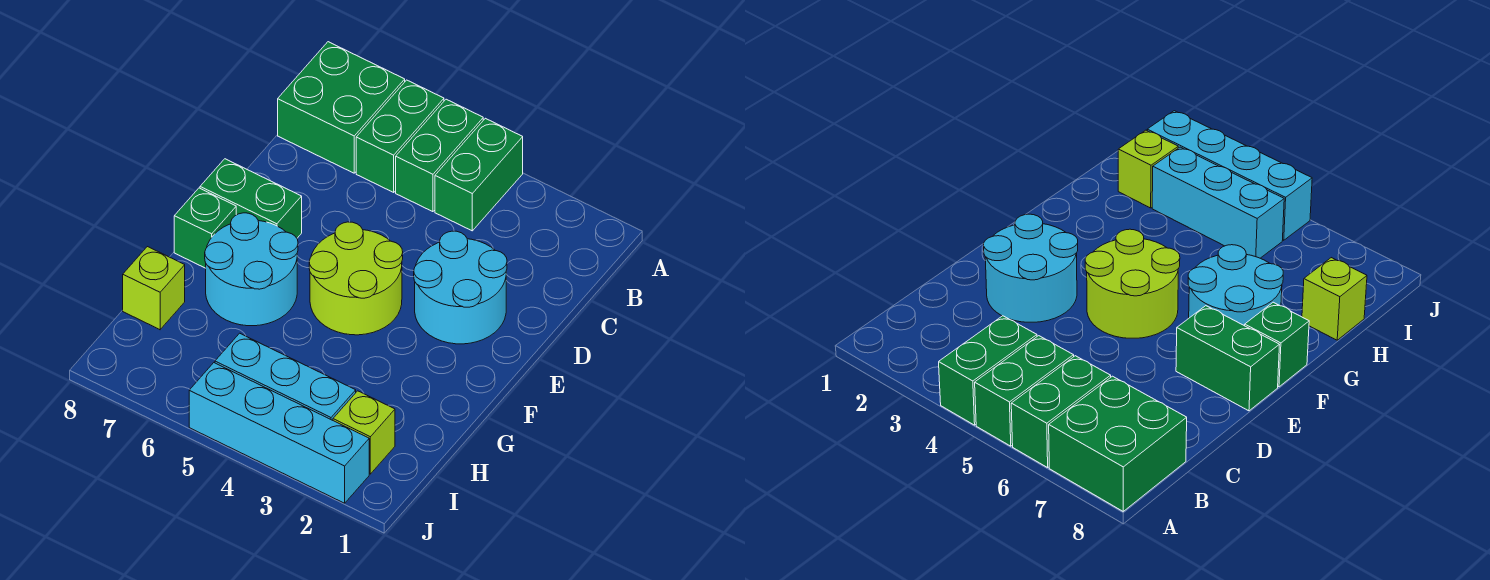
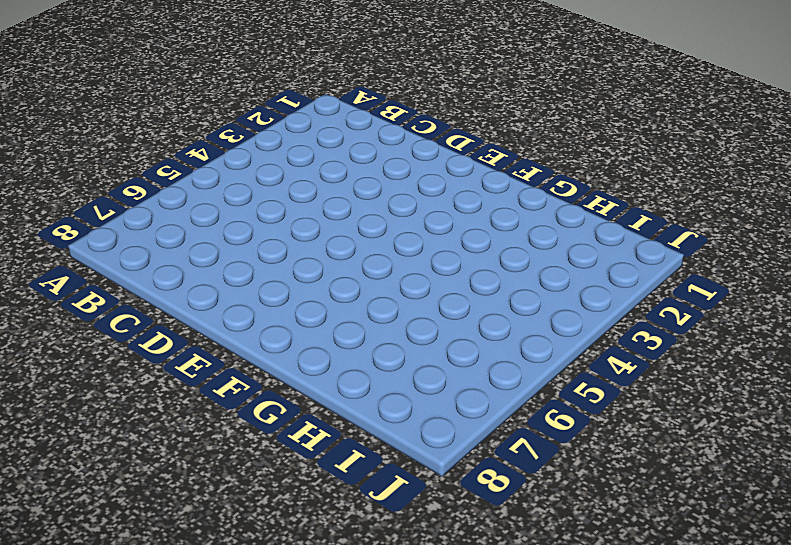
none -> green brick A4:B4 level 1
none -> green brick A5:B5 level 1
none -> green brick A6:B6 level 1

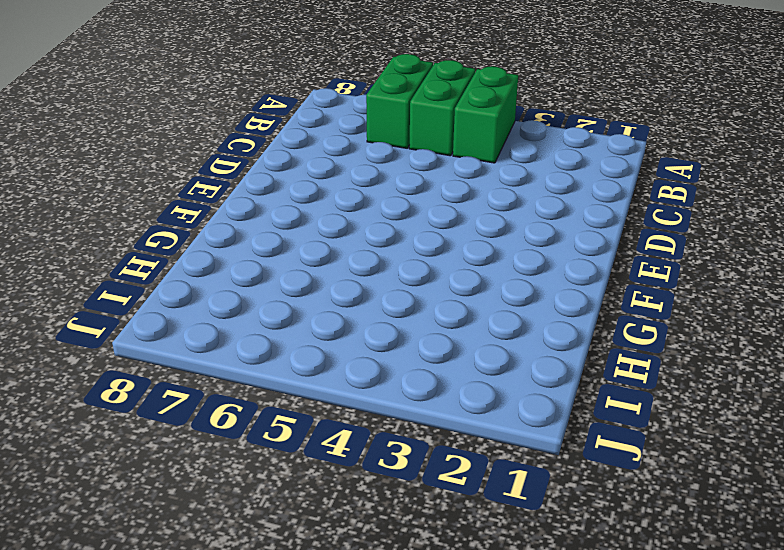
none -> green brick A7:B8 level 1
none -> cyan round brick D2:E3 level 1
none -> lime round brick E4:F5 level 1

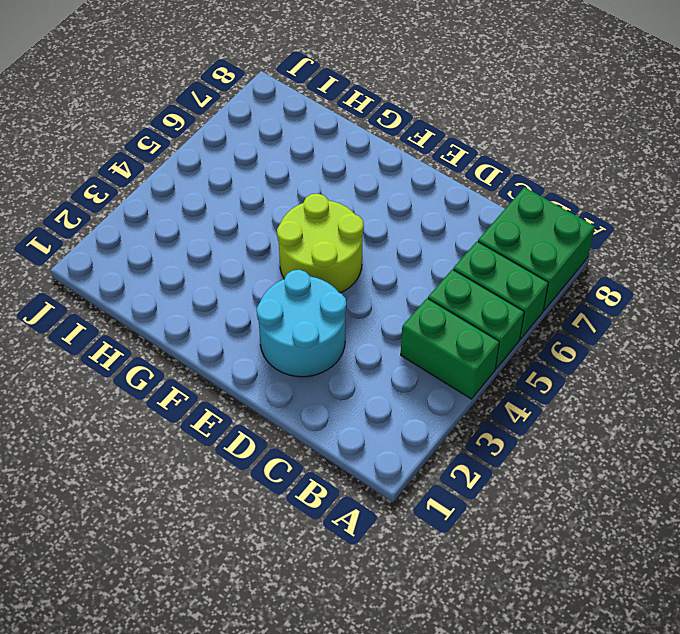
none -> green brick E7:E8 level 1
none -> cyan round brick F6:G7 level 1
none -> green brick F8 level 1

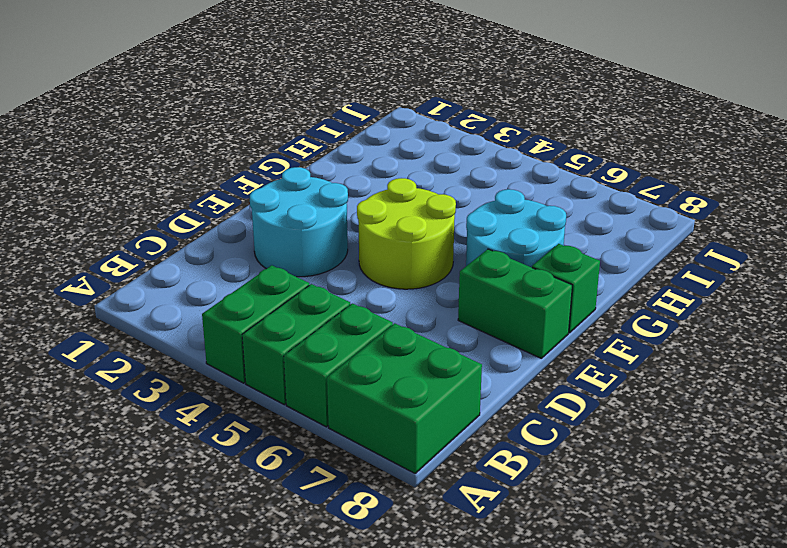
none -> lime brick H8 level 1
none -> lime brick I2 level 1
none -> cyan brick I3:I5 level 1

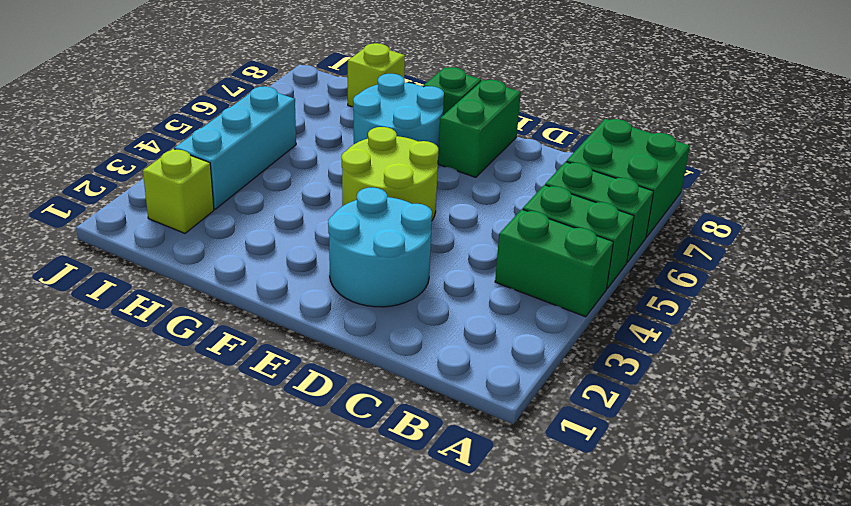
none -> cyan brick J2:J5 level 1

